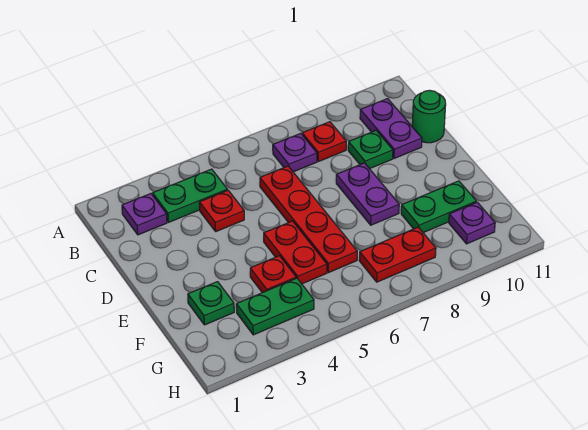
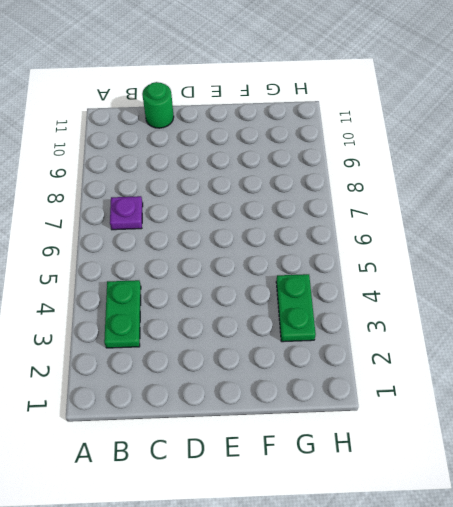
none -> purple plate B2 level 1
none -> red plate B8 level 1
none -> purple plate B10:C10 level 1

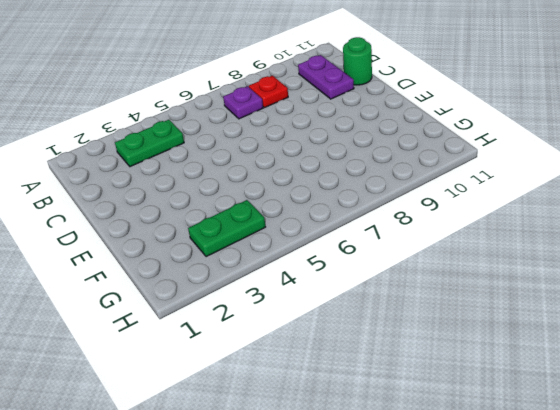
none -> purple plate B2 level 1
none -> red plate C4 level 1
none -> red plate C6:F6 level 1

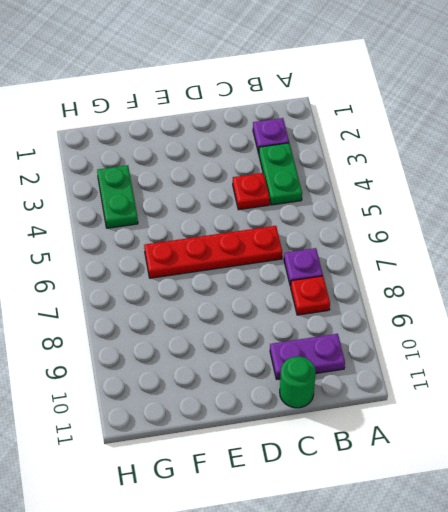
none -> green plate C9 level 1
none -> purple plate D8:E8 level 1
none -> red plate E5:F5 level 1

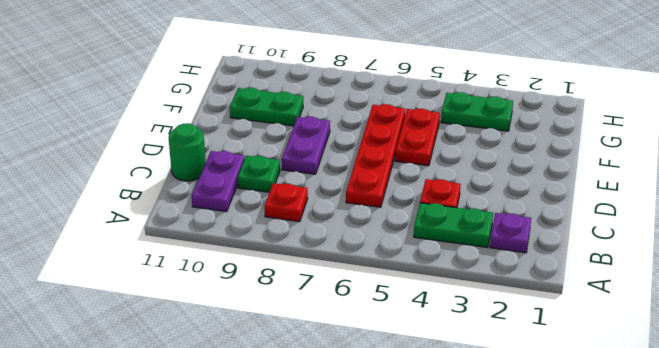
none -> purple plate B7 level 1
none -> green plate F2 level 1
none -> red plate F4 level 1

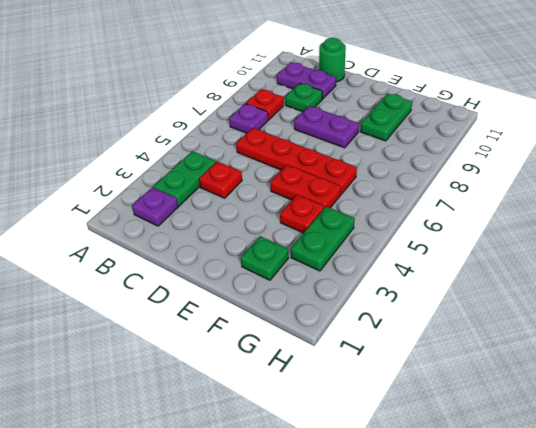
none -> red plate G7:G8 level 1
none -> purple plate G10 level 1

